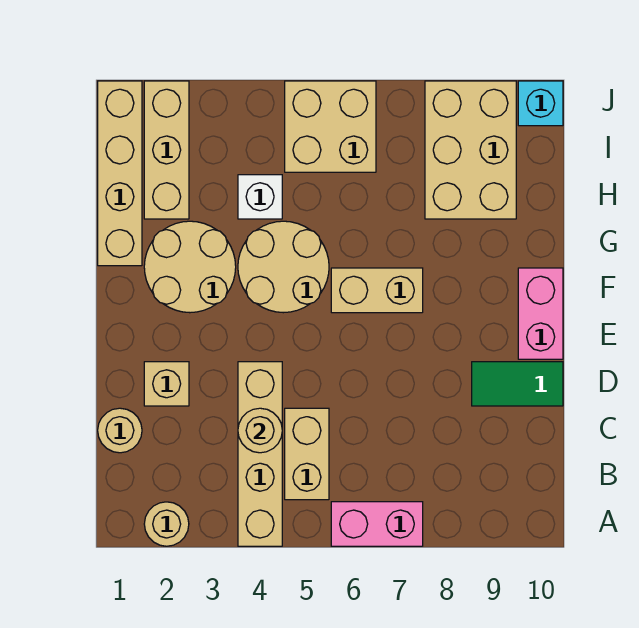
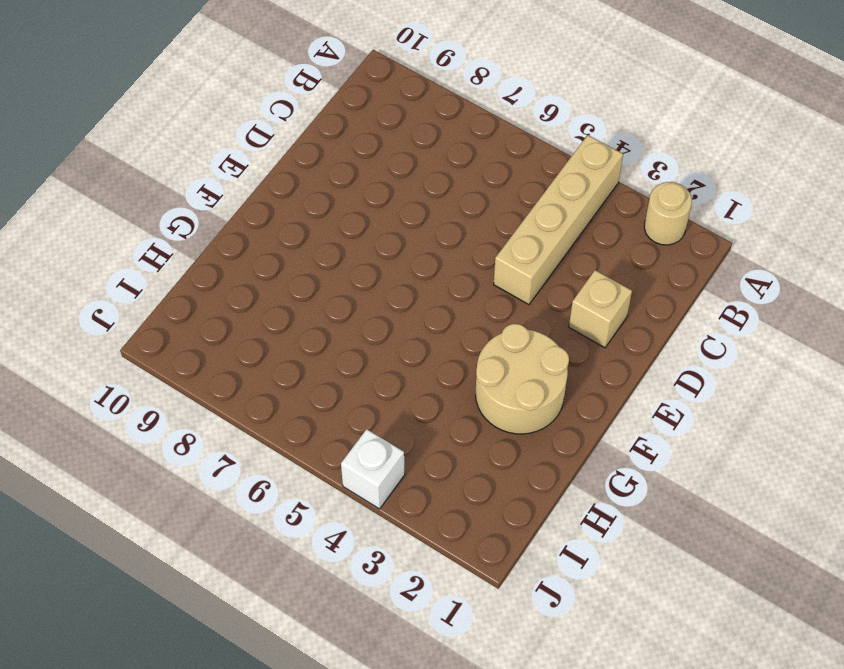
white brick J4 level 1 -> white brick H4 level 1
none -> pink brick A6:A7 level 1
none -> tan brick B5:C5 level 1
none -> tan round brick C1 level 1

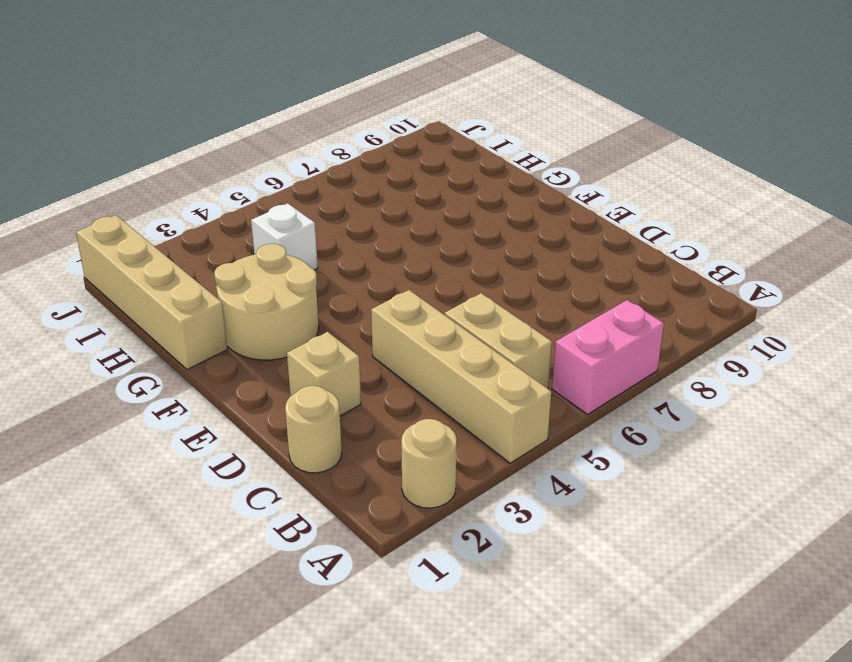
none -> green tile D9:D10 level 1
none -> pink brick E10:F10 level 1
none -> tan round brick F4:G5 level 1

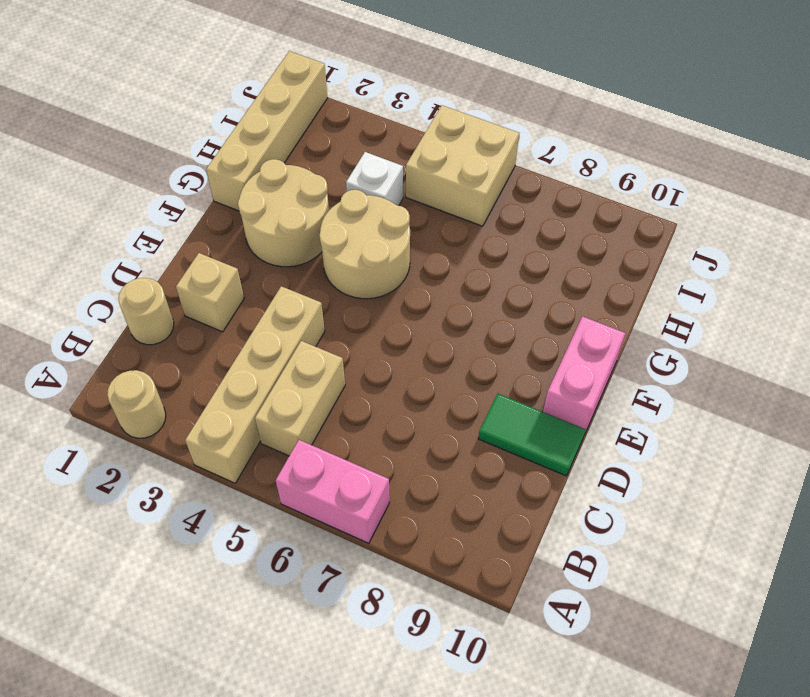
none -> tan brick F6:F7 level 1
none -> tan brick H2:J2 level 1
none -> tan brick H8:J9 level 1

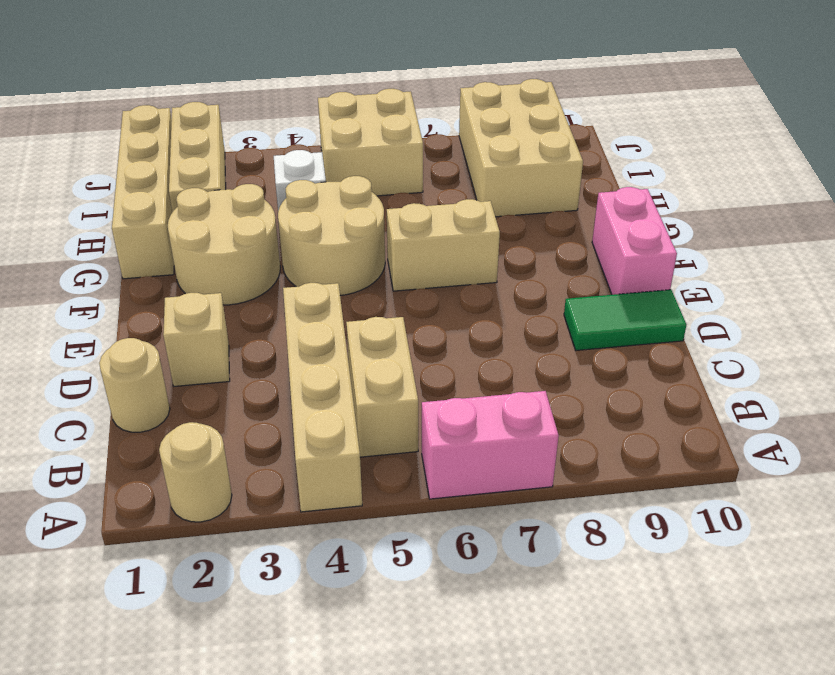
none -> cyan brick J10 level 1
none -> tan round brick C4 level 2

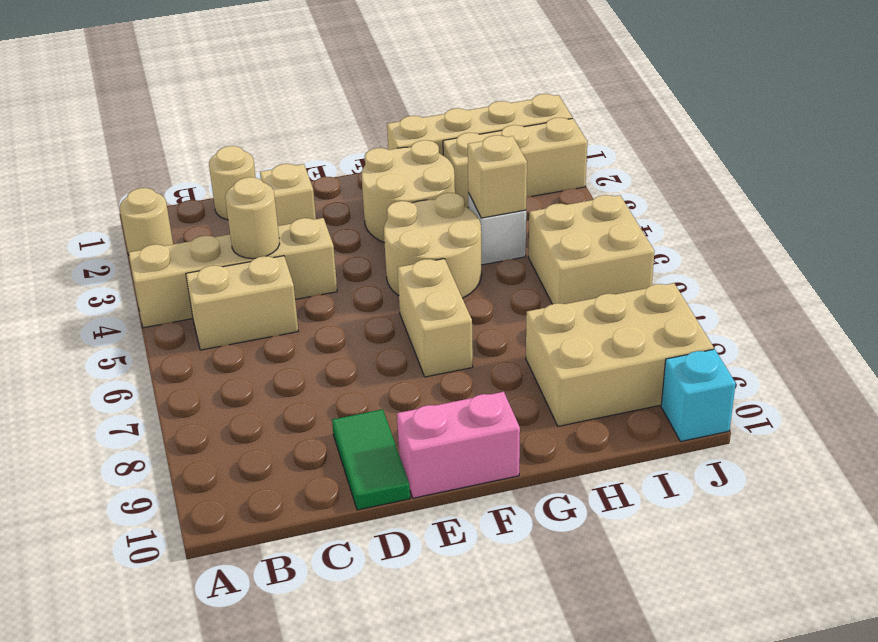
tan brick H4 level 2 -> none
none -> pink brick A6:A7 level 1

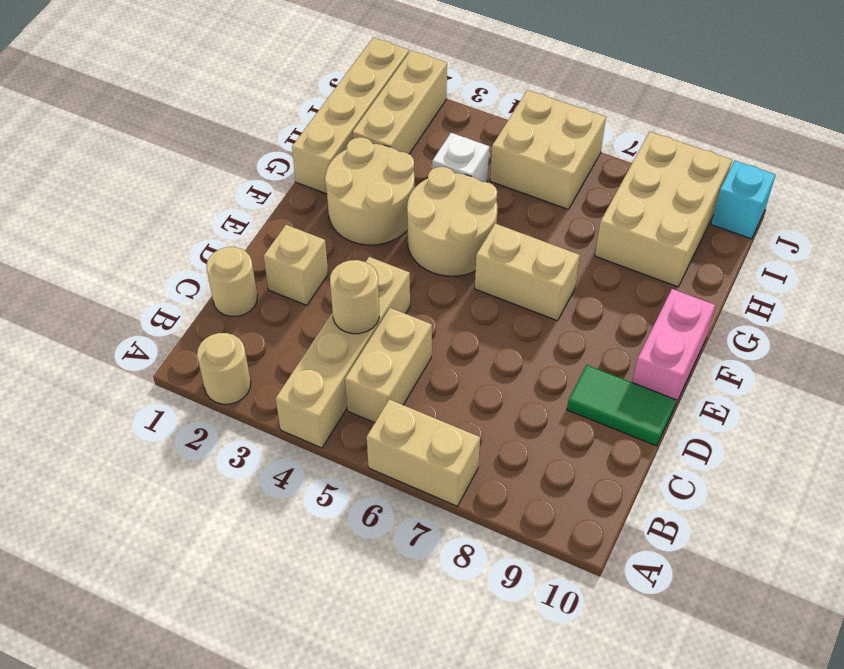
tan brick A6:A7 level 1 -> pink brick A6:A7 level 1

